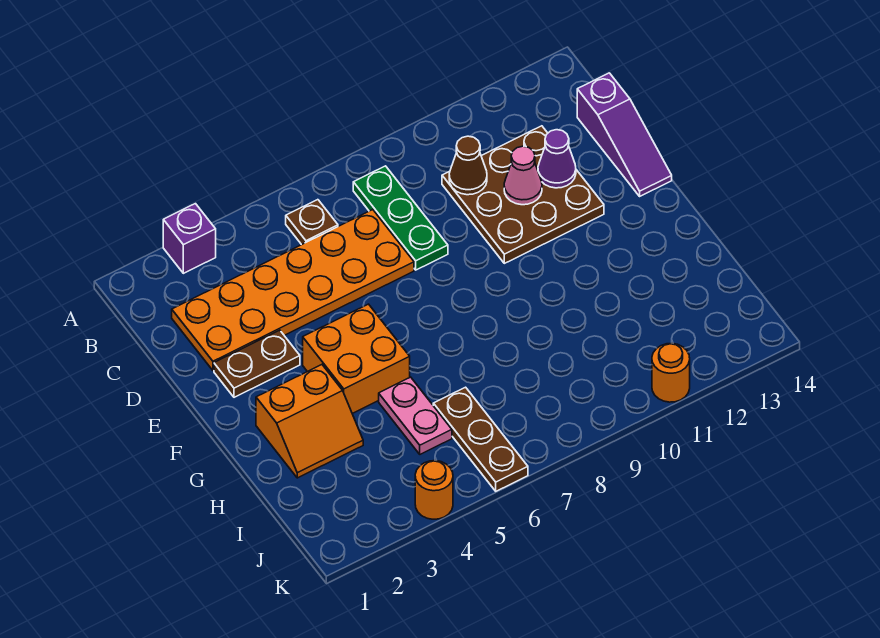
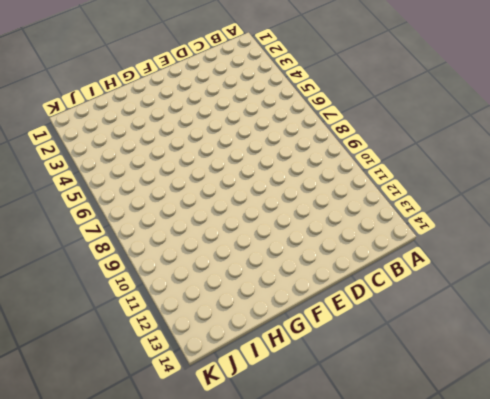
none -> purple brick A3 level 1
none -> brown plate B6 level 1
none -> green plate B8:D8 level 1

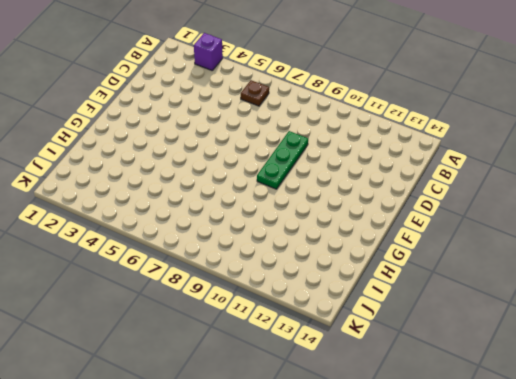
green plate D9:F9 level 1 -> green plate B8:D8 level 1
none -> orange plate C2:D7 level 1
none -> brown plate C10:E12 level 1
none -> purple slope C14:E14 level 1 top C

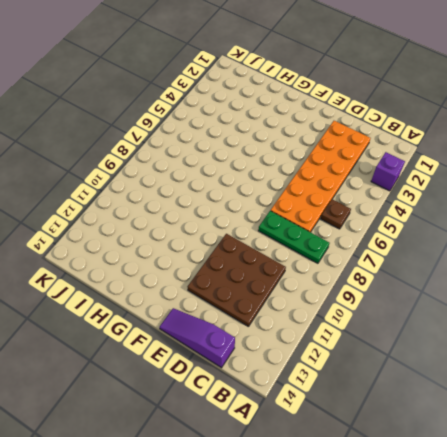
none -> brown plate E2:E3 level 1
none -> orange brick F4:G5 level 1
none -> orange slope G2:H3 level 1 top G

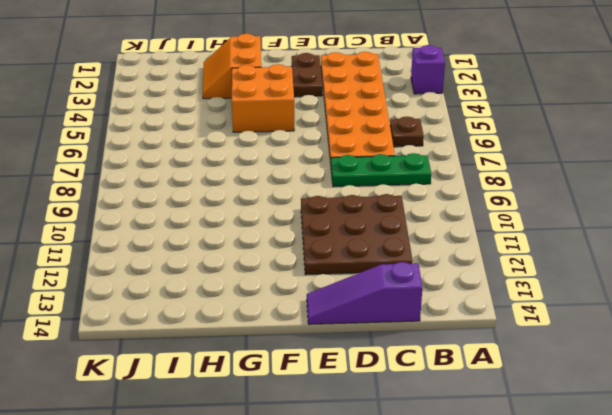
none -> pink plate H5:I5 level 1
none -> brown plate I6:K6 level 1
none -> orange round brick K4 level 1

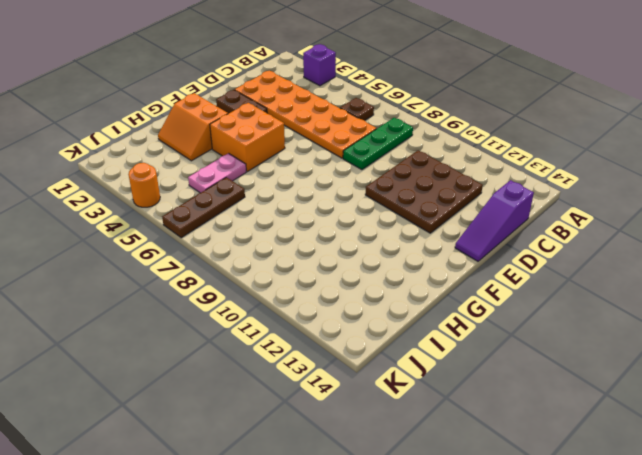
none -> orange round brick K11 level 1
none -> brown cone C10 level 2
none -> pink cone D11 level 2

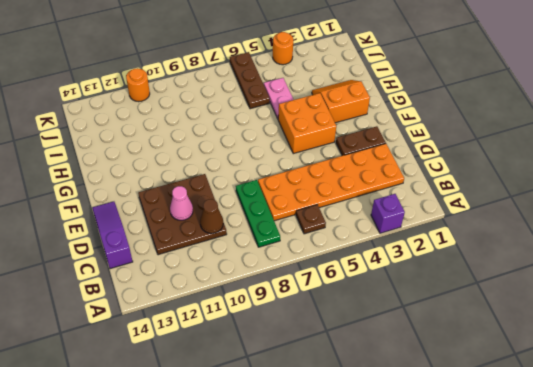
none -> purple cone D12 level 2

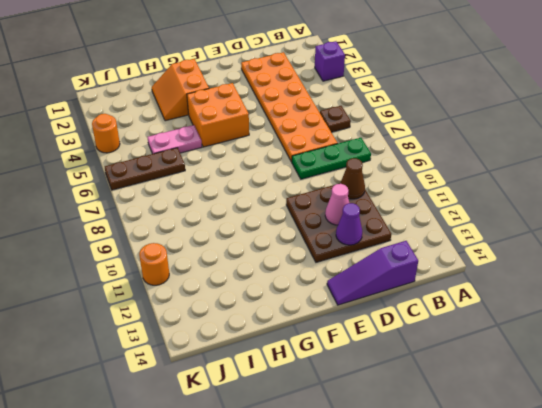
none -> brown plate E2:E3 level 1

